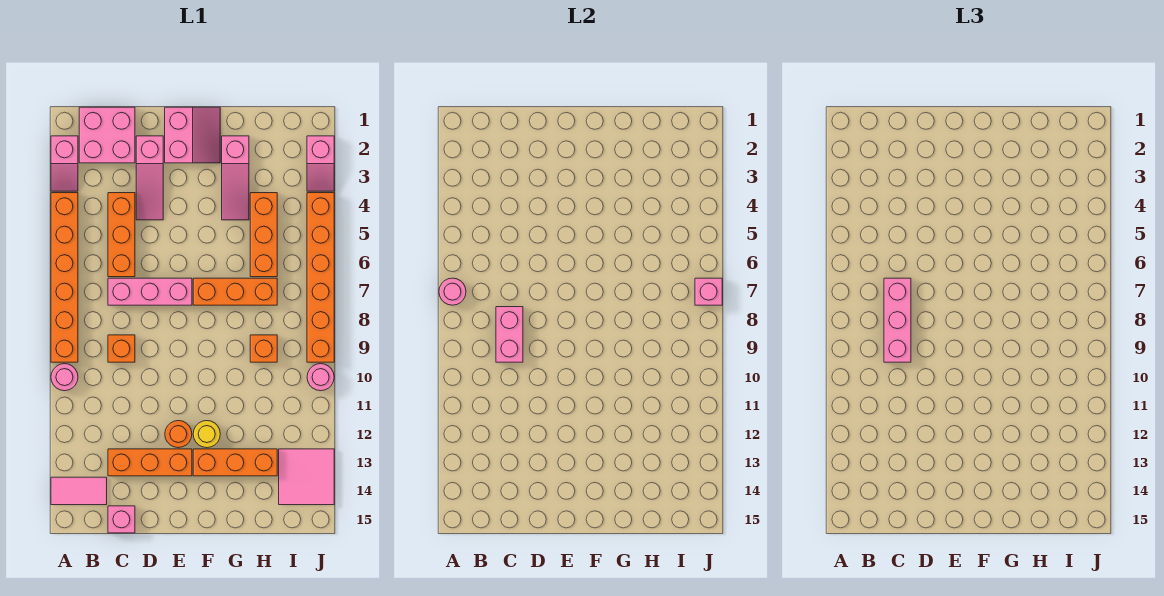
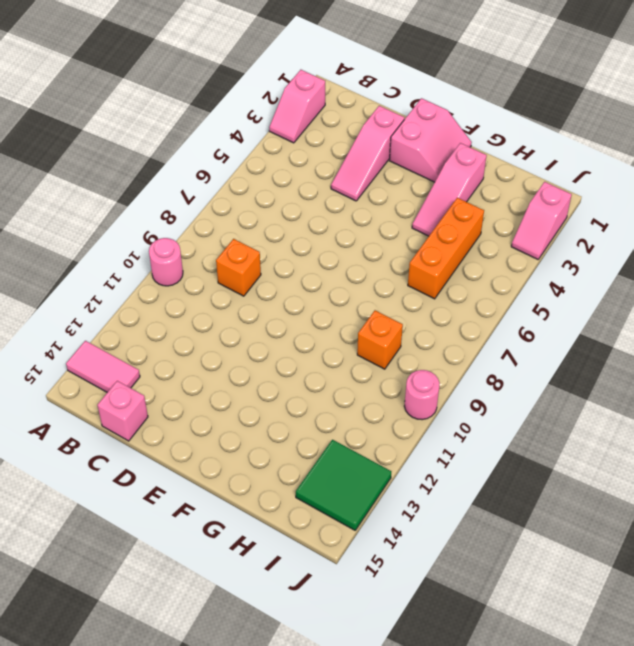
green tile I13:J14 level 1 -> pink tile I13:J14 level 1
none -> orange brick A4:A9 level 1
none -> pink brick B1:C2 level 1
none -> orange brick C4:C6 level 1

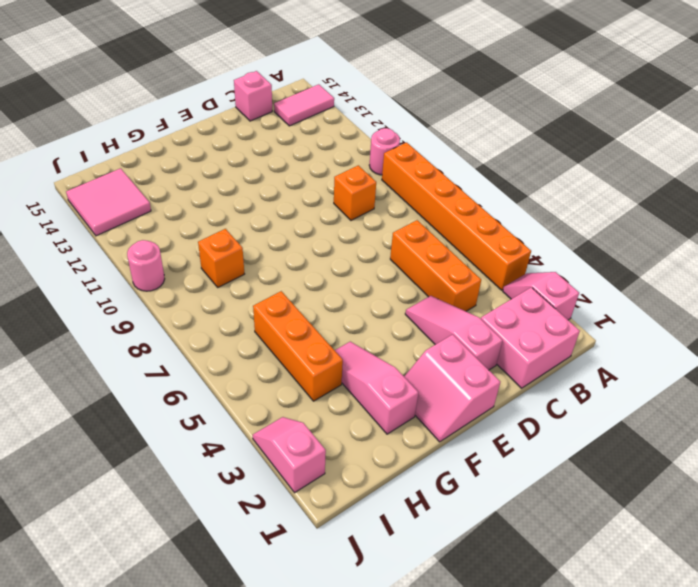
none -> pink brick C7:E7 level 1
none -> orange brick C13:E13 level 1
none -> orange round brick E12 level 1

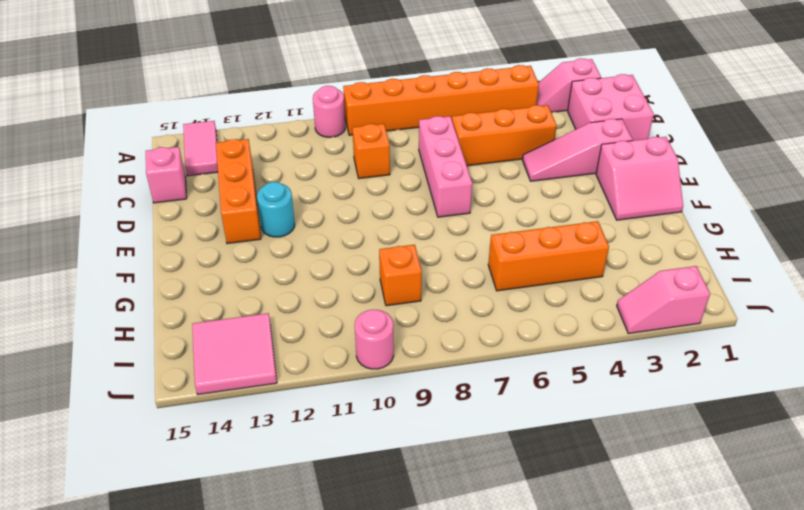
cyan round brick E12 level 1 -> orange round brick E12 level 1
none -> orange brick F7:H7 level 1
none -> yellow round brick F12 level 1
none -> orange brick F13:H13 level 1

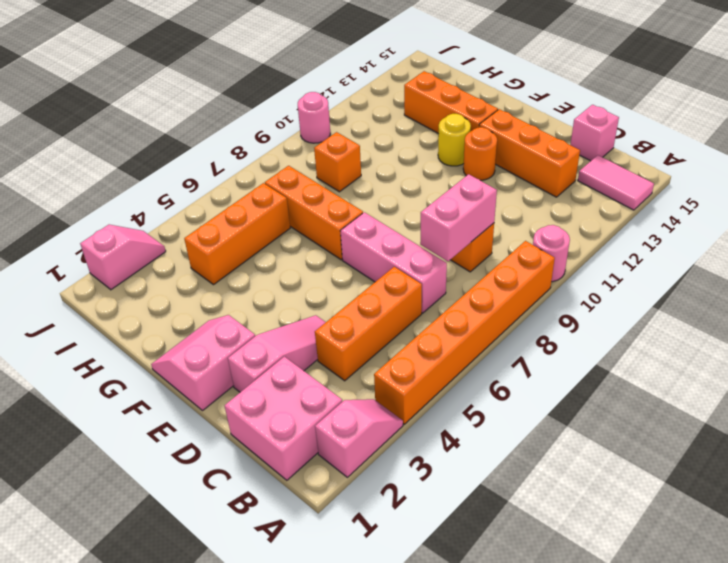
none -> pink slope G2:G4 level 1 top 2
none -> pink tile I13:J14 level 1
none -> orange brick J4:J9 level 1

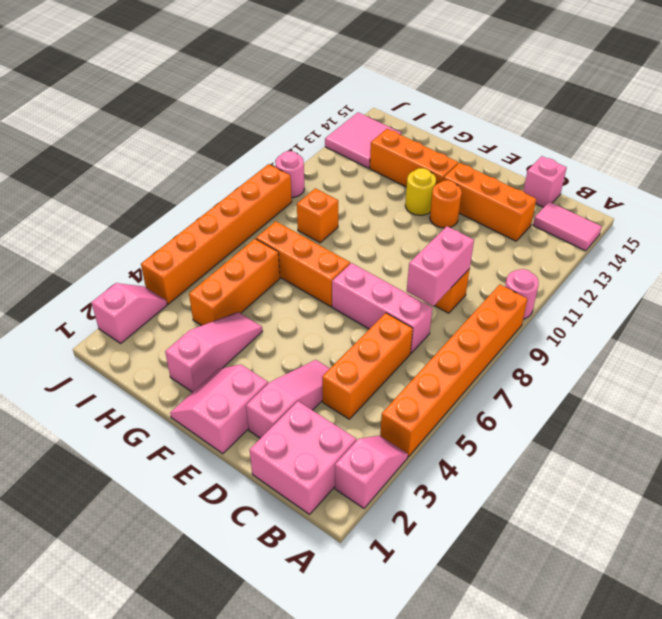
none -> pink round brick A7 level 2
none -> pink brick J7 level 2
none -> pink brick C7:C9 level 3

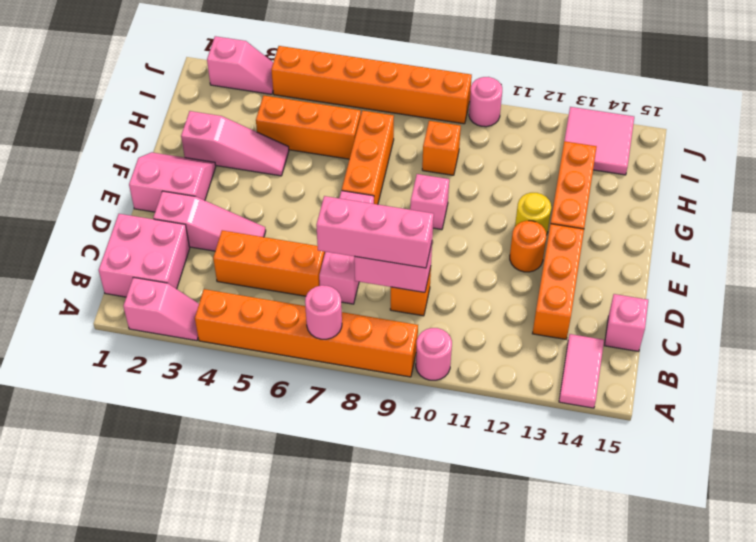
pink brick F9 level 1 -> pink brick J7 level 2

